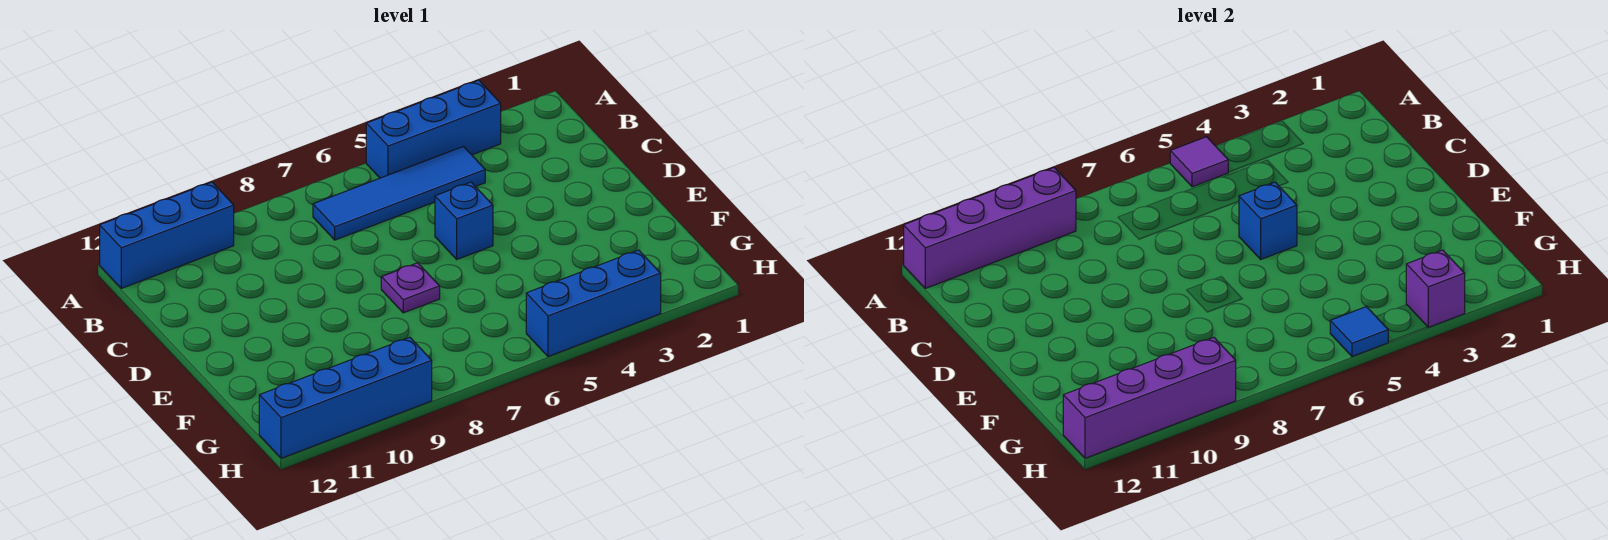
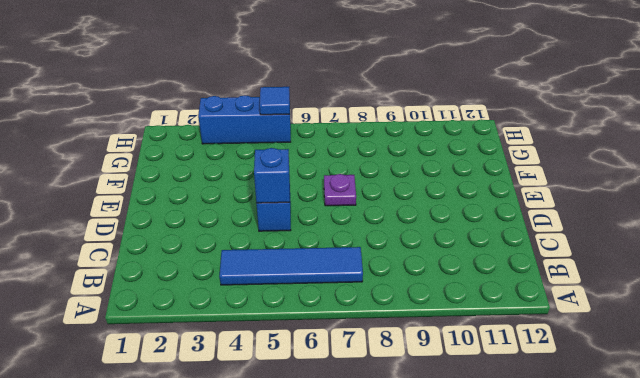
none -> blue brick A3:A5 level 1
none -> blue brick A10:A12 level 1
none -> blue brick H9:H12 level 1

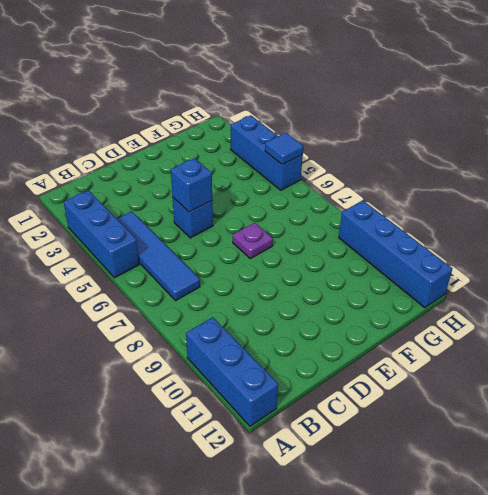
none -> purple tile A5 level 2
none -> purple brick A9:A12 level 2
none -> purple brick H3 level 2

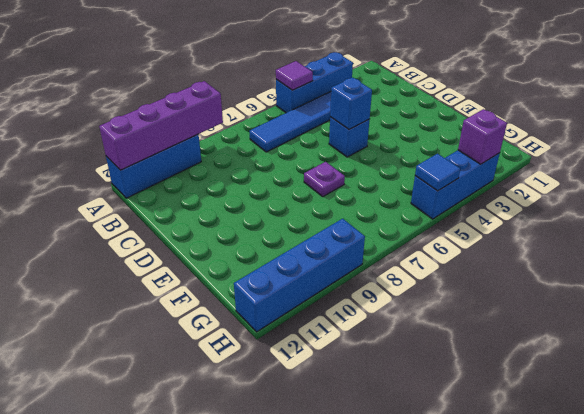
none -> purple brick H9:H12 level 2

